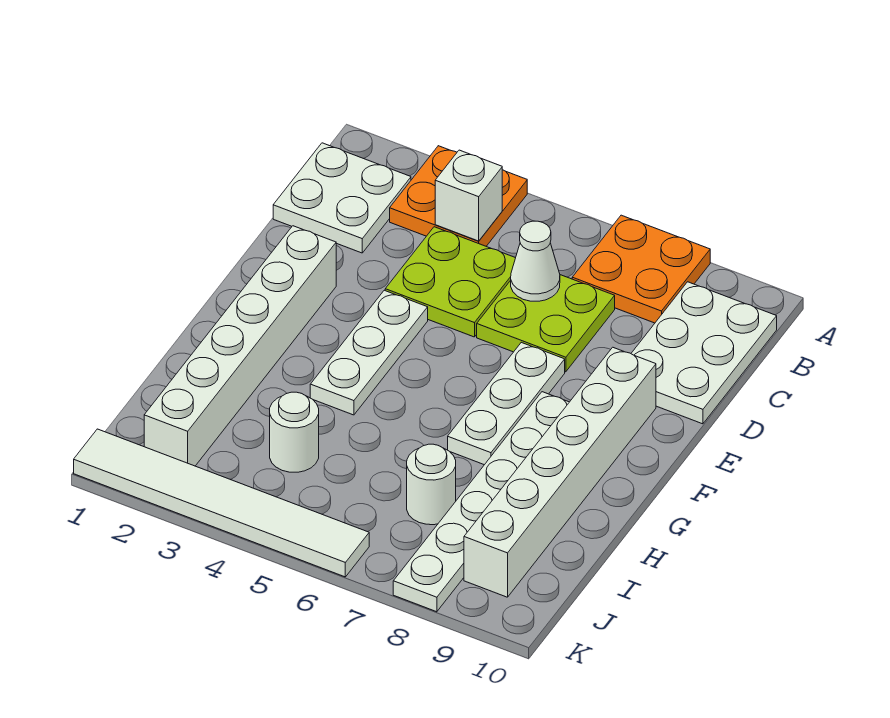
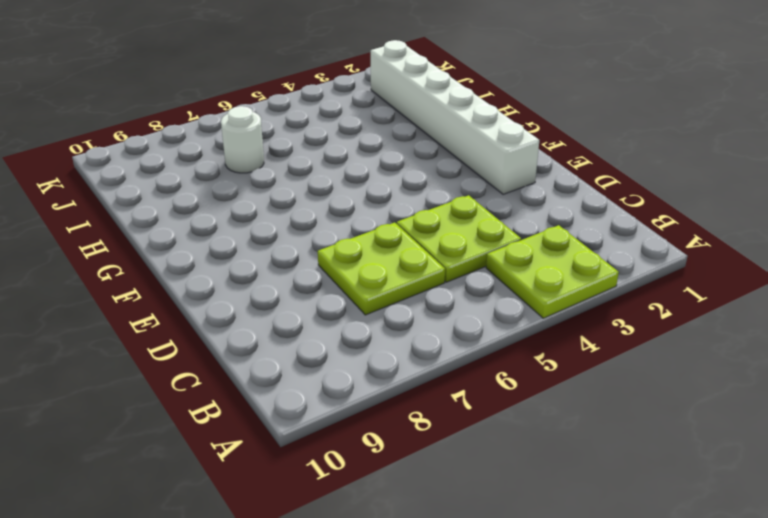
lime plate A3:B4 level 1 -> orange plate A3:B4 level 1
none -> orange plate A7:B8 level 1
none -> white plate B1:C2 level 1
none -> white plate B9:D10 level 1

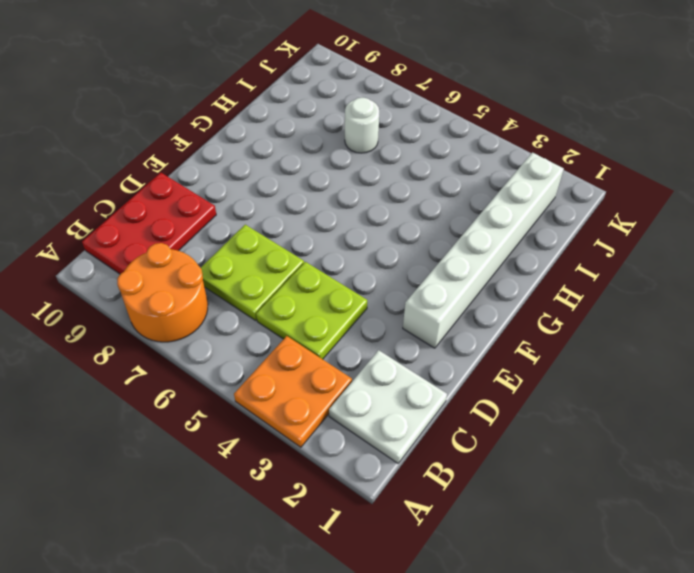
orange round brick A7:B8 level 1 -> orange plate A7:B8 level 1
red plate B9:D10 level 1 -> white plate B9:D10 level 1
none -> white plate E4:G4 level 1
none -> white plate E7:G7 level 1
none -> white brick E9:J9 level 1

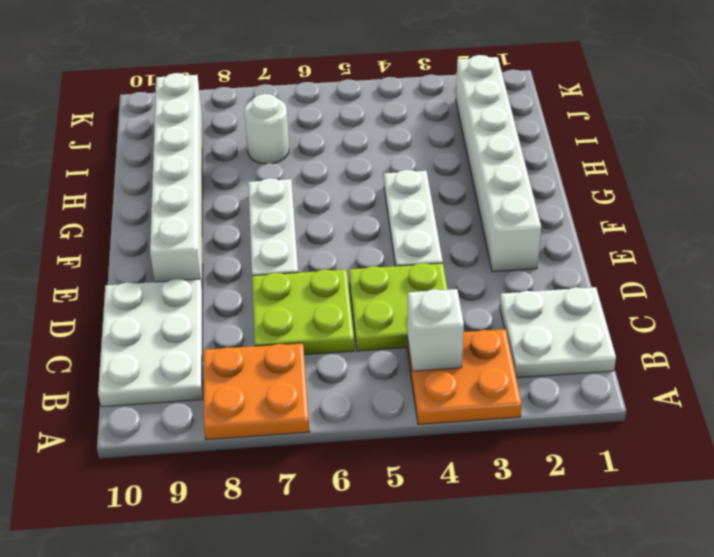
none -> white plate F8:K8 level 1
none -> white round brick I4 level 1
none -> white tile K1:K6 level 1

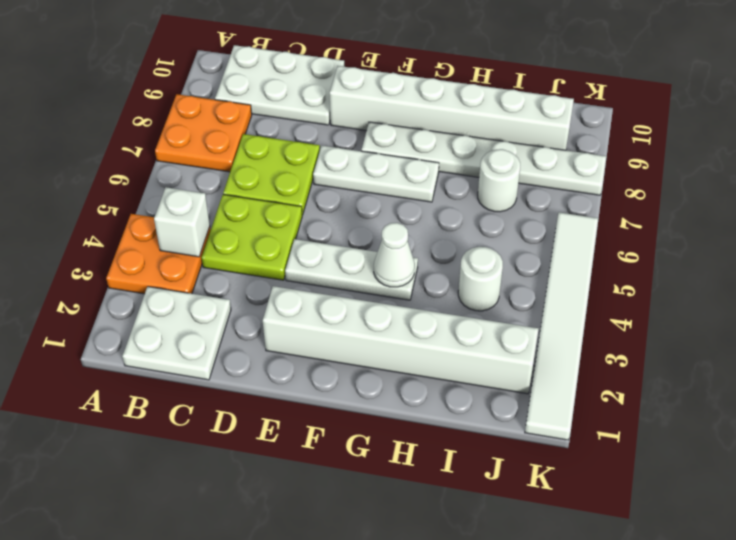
white cone G4 level 2 -> white cone C6 level 2

